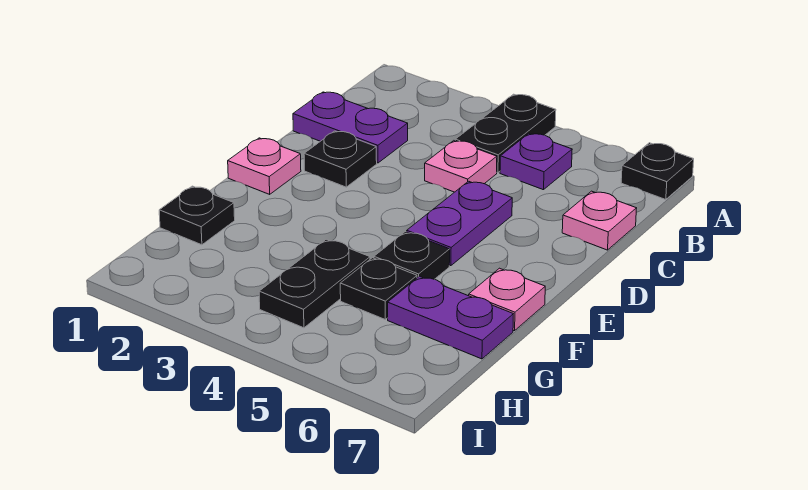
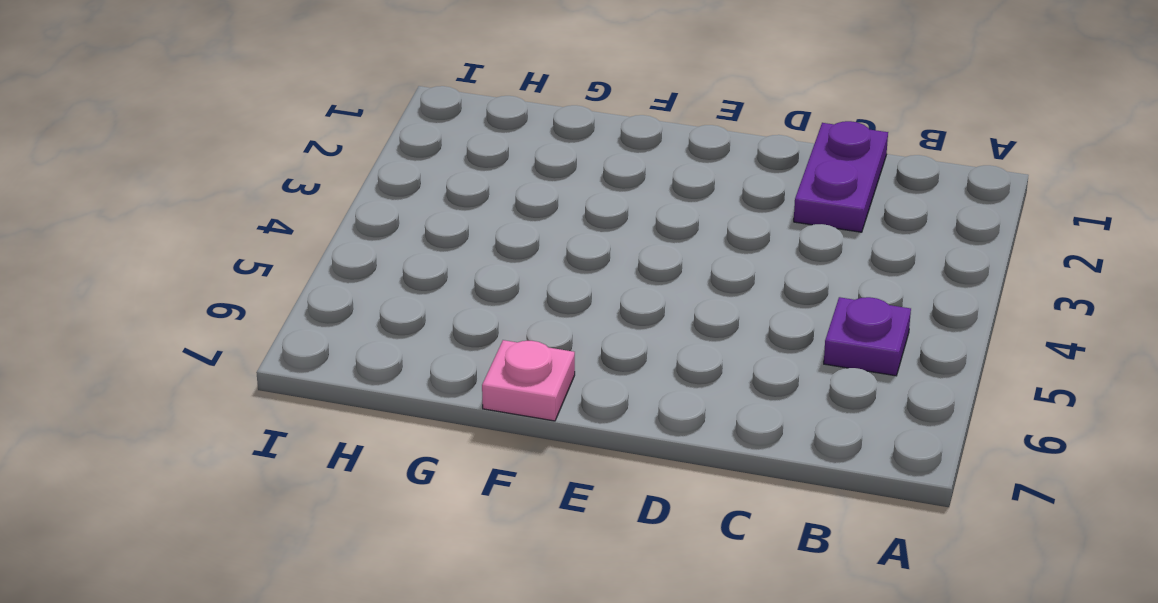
none -> black plate A4:B4 level 1
none -> black plate A7 level 1
none -> pink plate C4 level 1

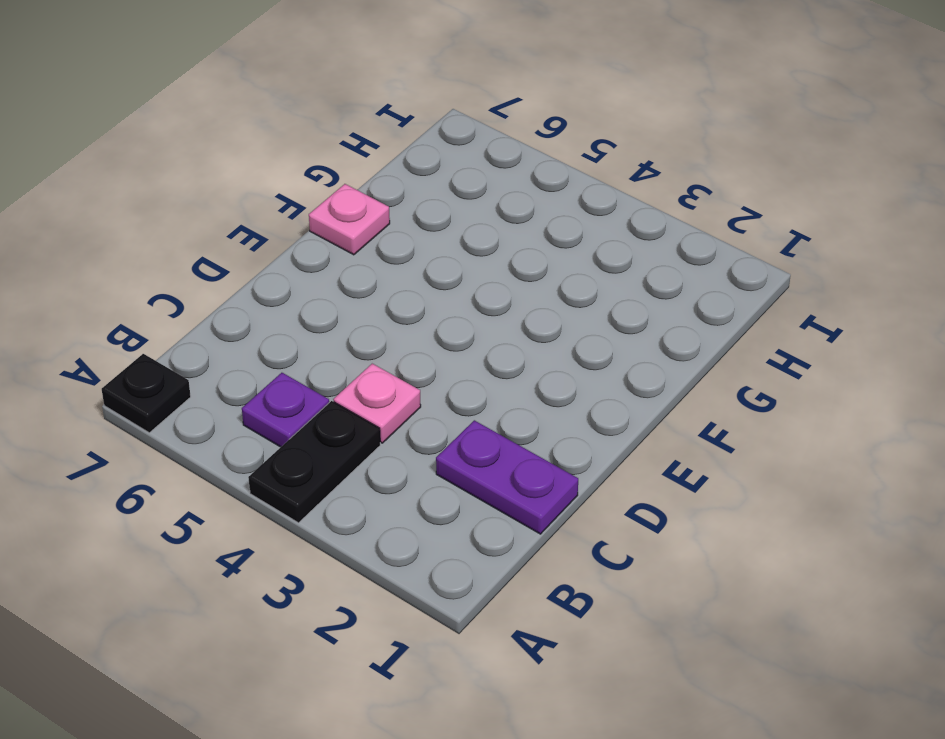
none -> pink plate C7 level 1
none -> black plate D2 level 1
none -> purple plate D5:E5 level 1

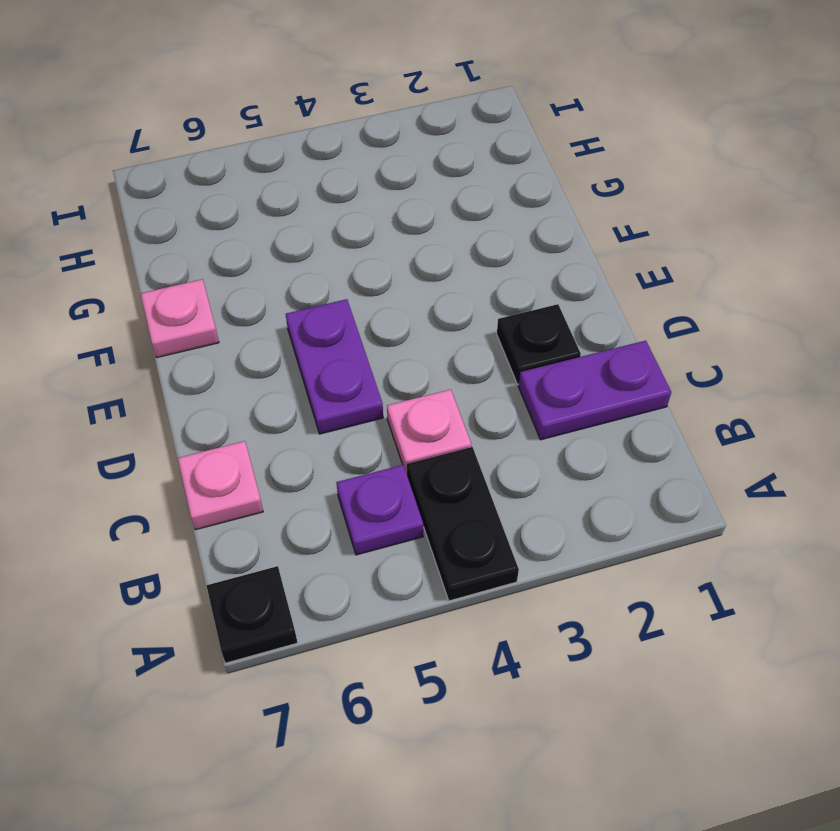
none -> pink plate E1 level 1
none -> black plate F5 level 1
none -> black plate G1 level 1

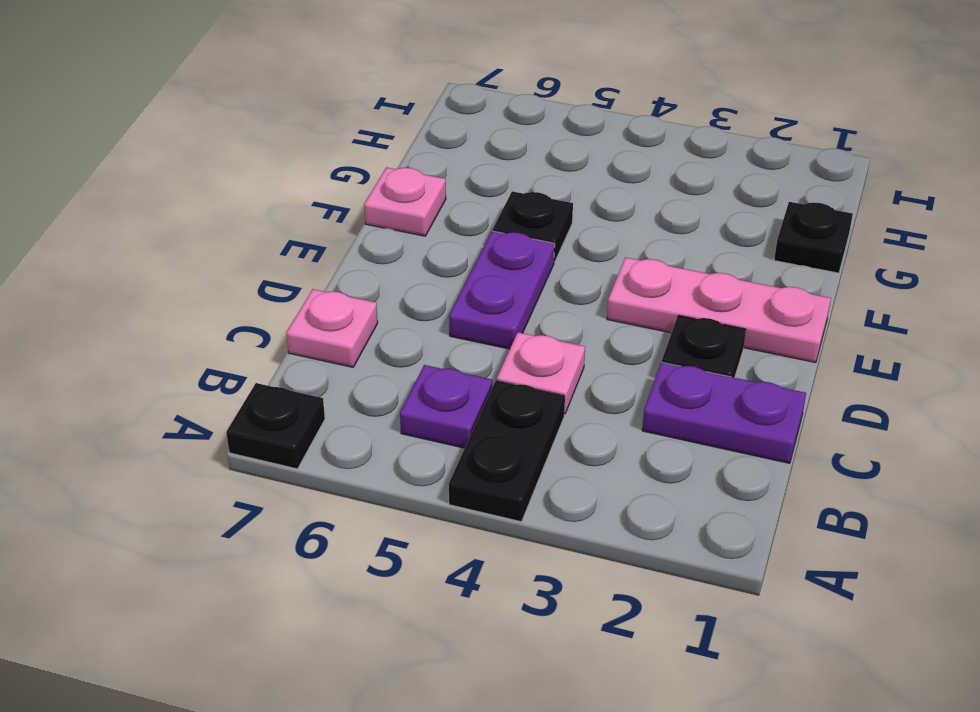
pink plate E1:E3 level 1 -> pink plate E1 level 1
none -> black plate G4:H4 level 1
none -> black plate G5 level 1
none -> purple plate G6:G7 level 1

